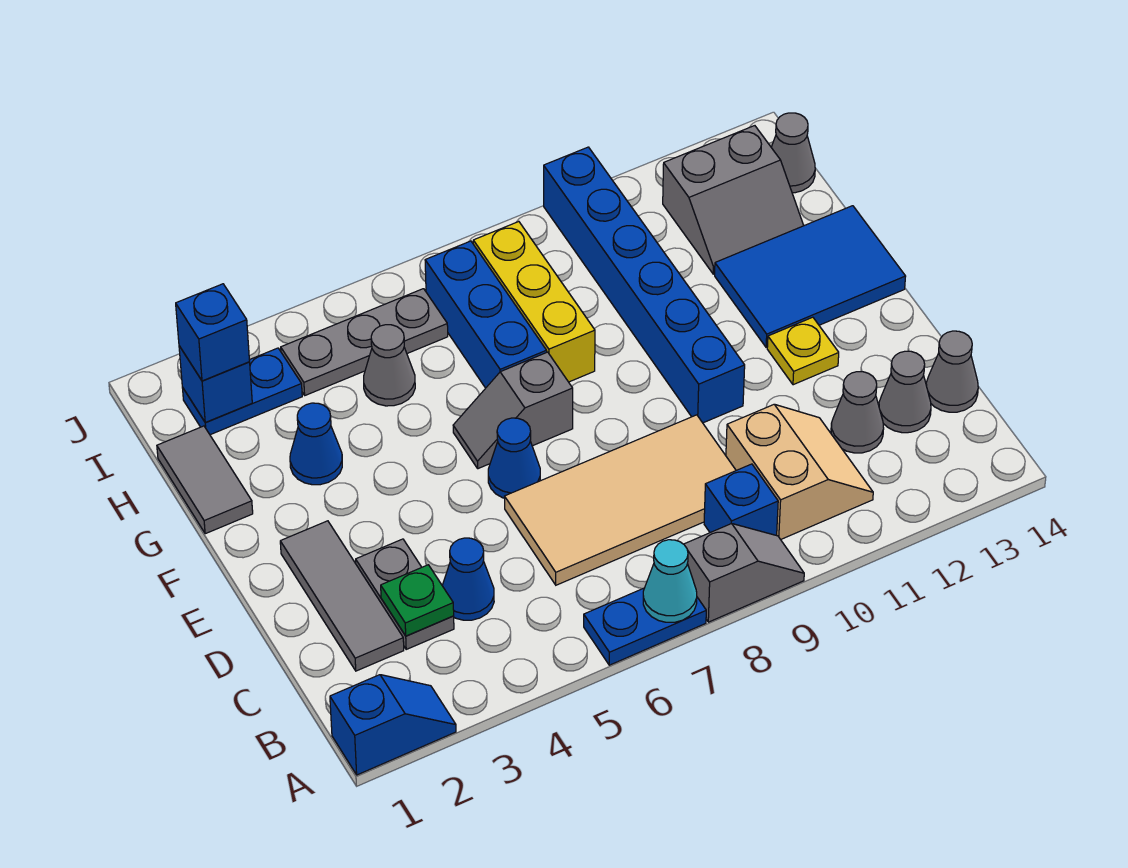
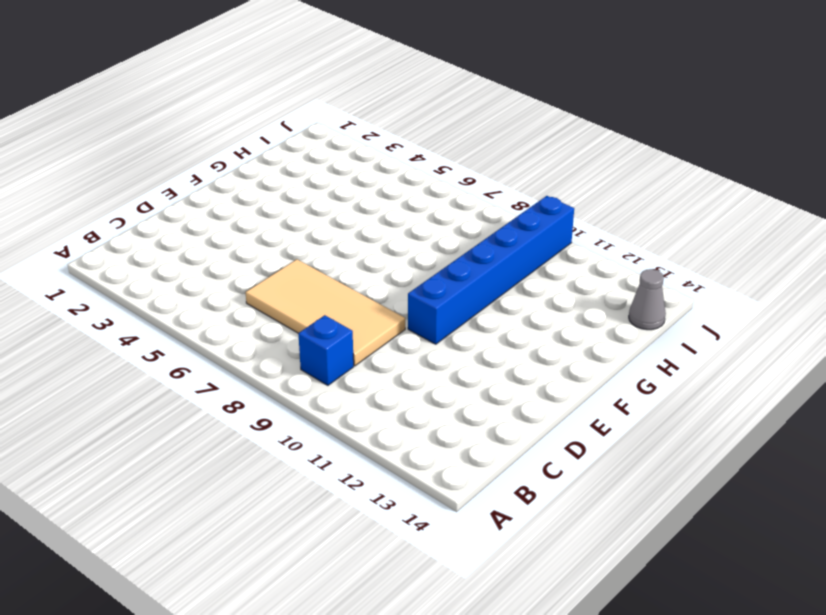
none -> blue slope A1:A2 level 1 top 1
none -> blue plate A6:A7 level 1
none -> grey slope A8:A9 level 1 top 8
none -> tan slope B10:C11 level 1 top 10

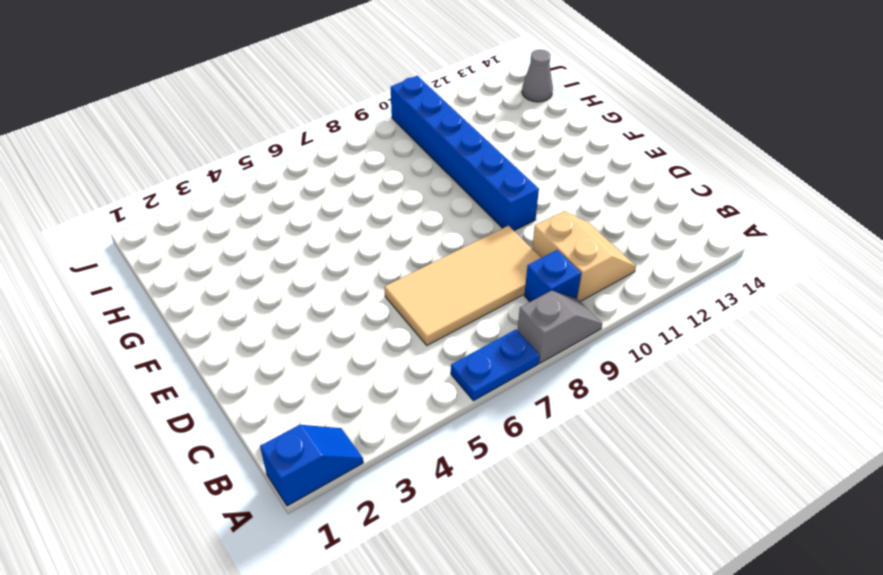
none -> grey tile C2:E2 level 1
none -> grey plate C3:D3 level 1
none -> blue cone C4 level 1
none -> grey cone C12 level 1

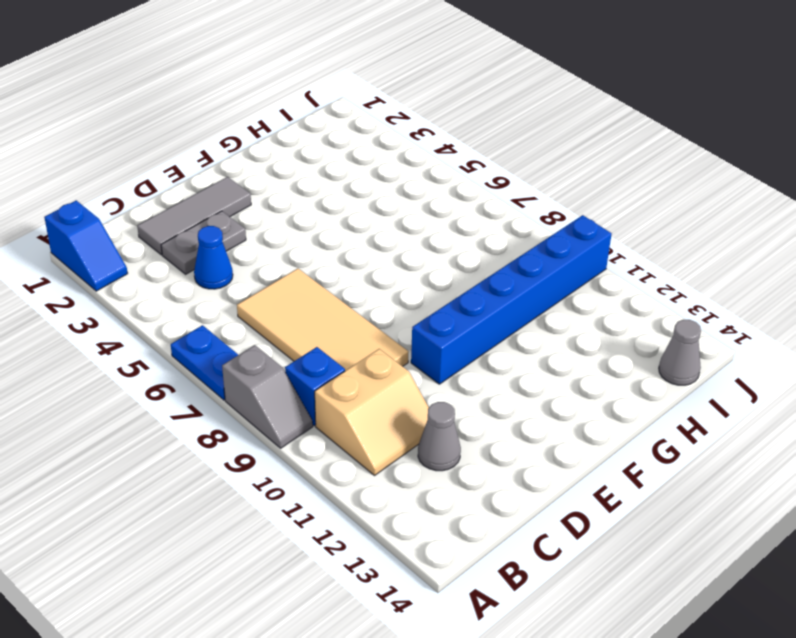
none -> grey cone C13 level 1
none -> grey cone C14 level 1
none -> blue cone E6 level 1
none -> yellow plate E12 level 1

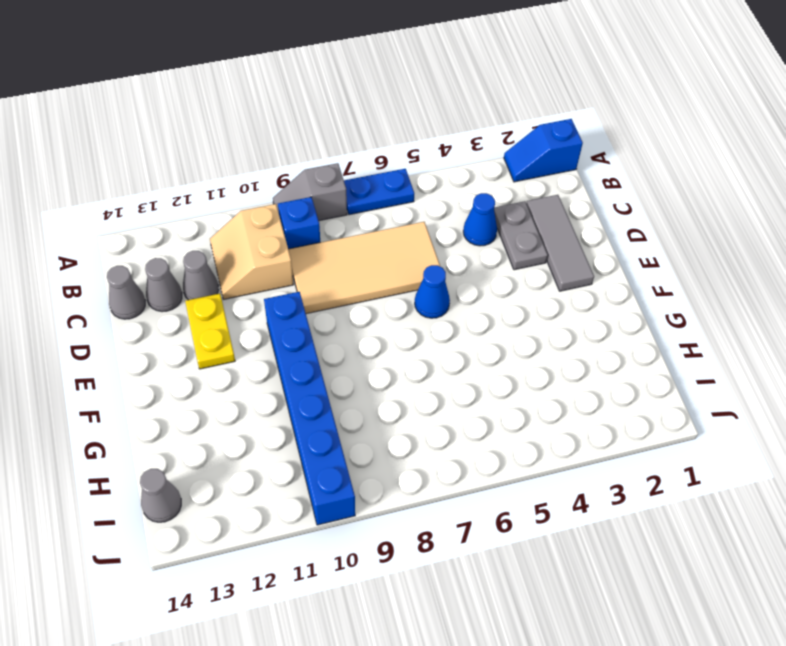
yellow plate D12:E12 level 1 -> yellow plate E12 level 1
none -> grey slope F6:F7 level 1 top 7
none -> blue tile F12:G14 level 1
none -> grey tile G1:H1 level 1
none -> blue cone G3 level 1

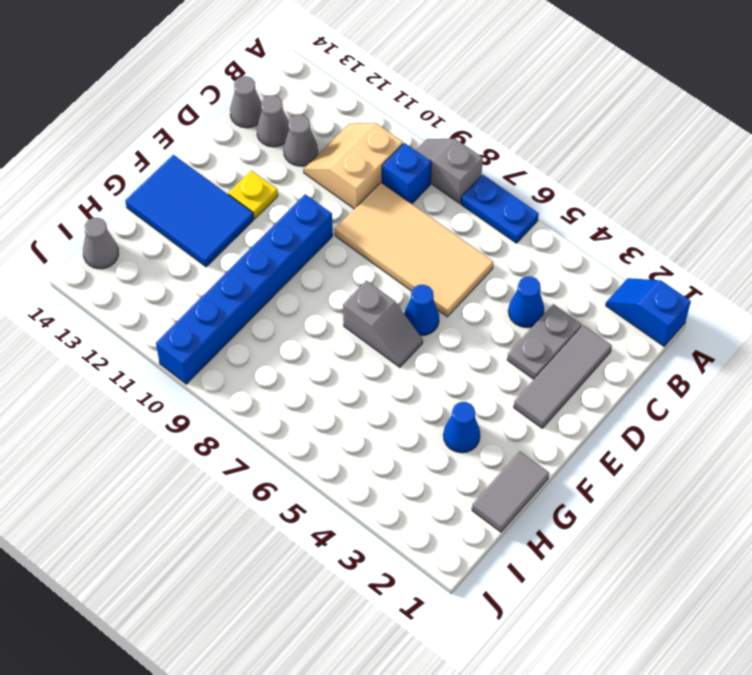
none -> blue brick G7:I7 level 1
none -> yellow brick G8:I8 level 1
none -> grey cone H5 level 1
none -> grey slope H12:I13 level 1 top I

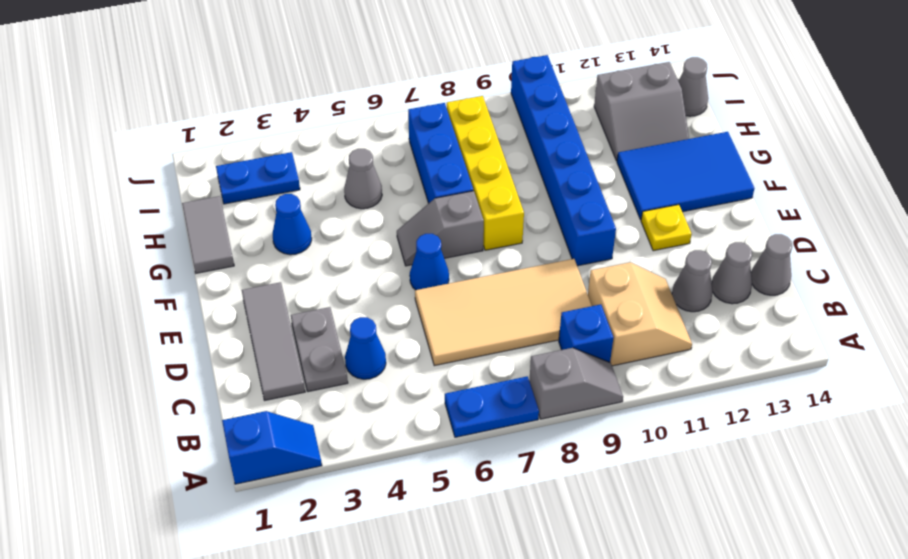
yellow brick F8:I8 level 1 -> yellow brick G8:I8 level 1
none -> grey plate I4:I6 level 1
none -> cyan cone A7 level 2
none -> green plate C3 level 2
none -> blue brick I2 level 2

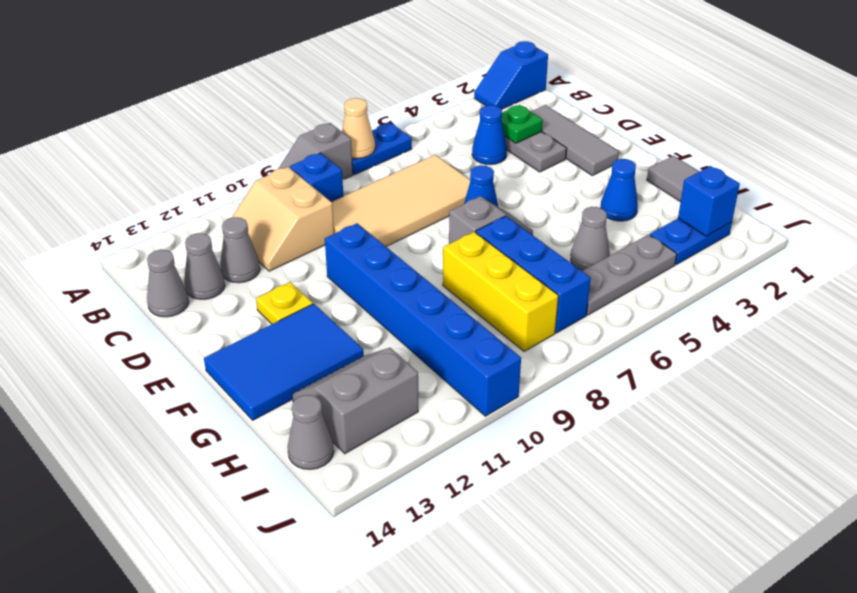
tan cone A7 level 2 -> cyan cone A7 level 2
none -> blue brick I2 level 3

